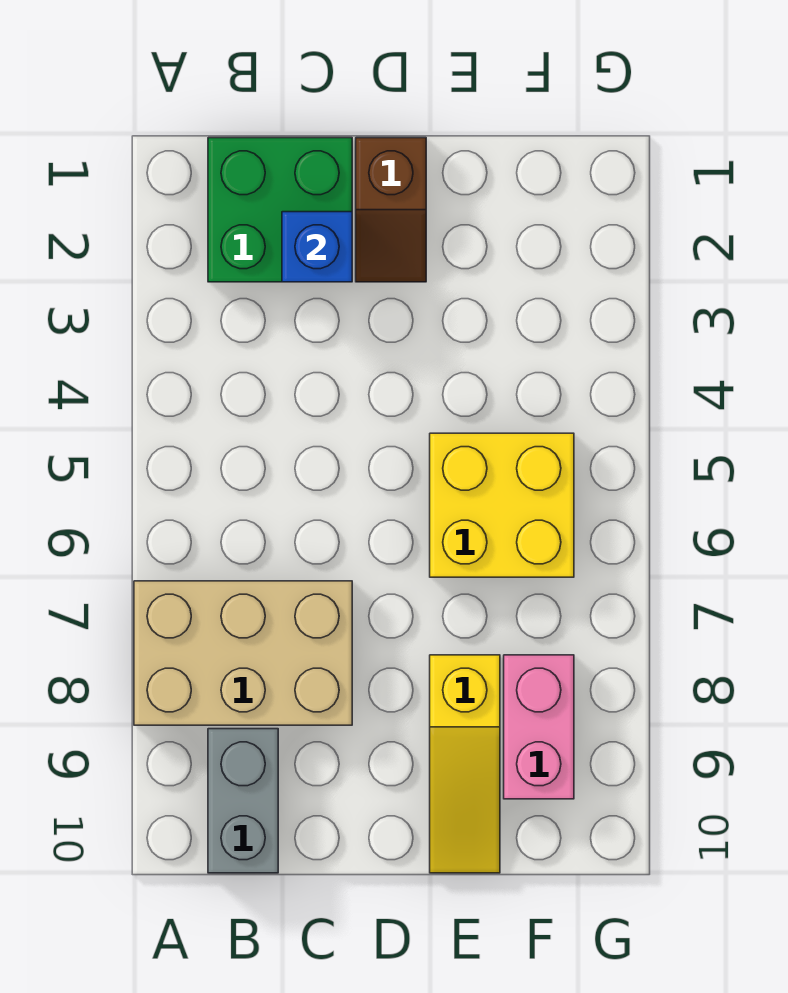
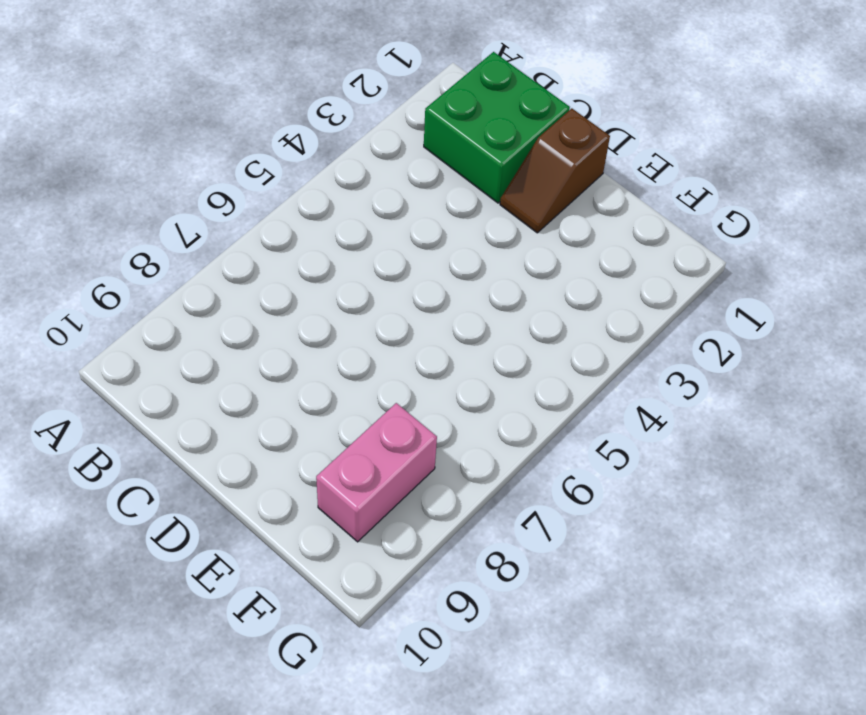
none -> tan brick A7:C8 level 1
none -> grey brick B9:B10 level 1

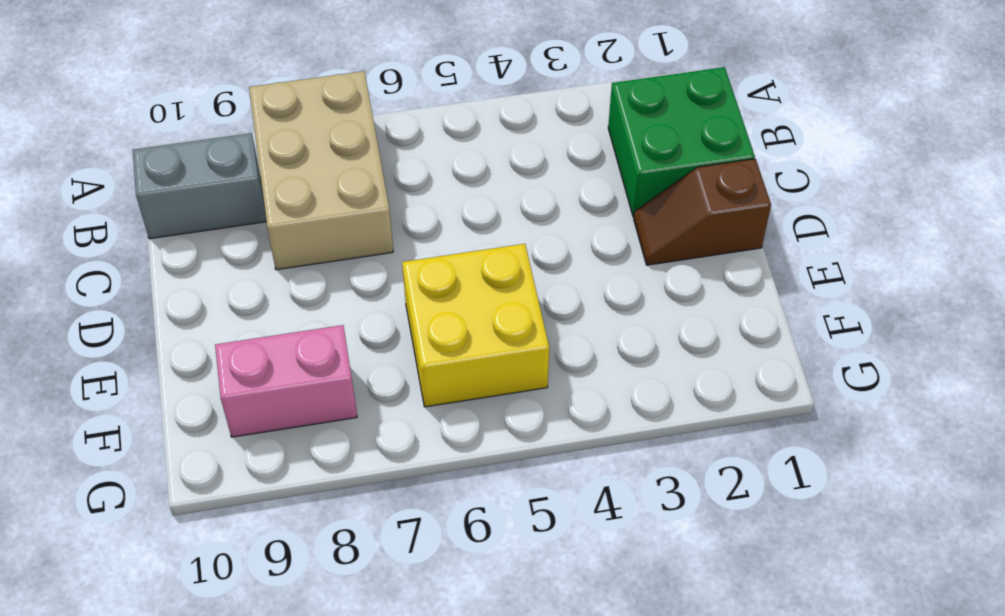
none -> yellow slope E8:E10 level 1 top 8
none -> blue brick C2 level 2

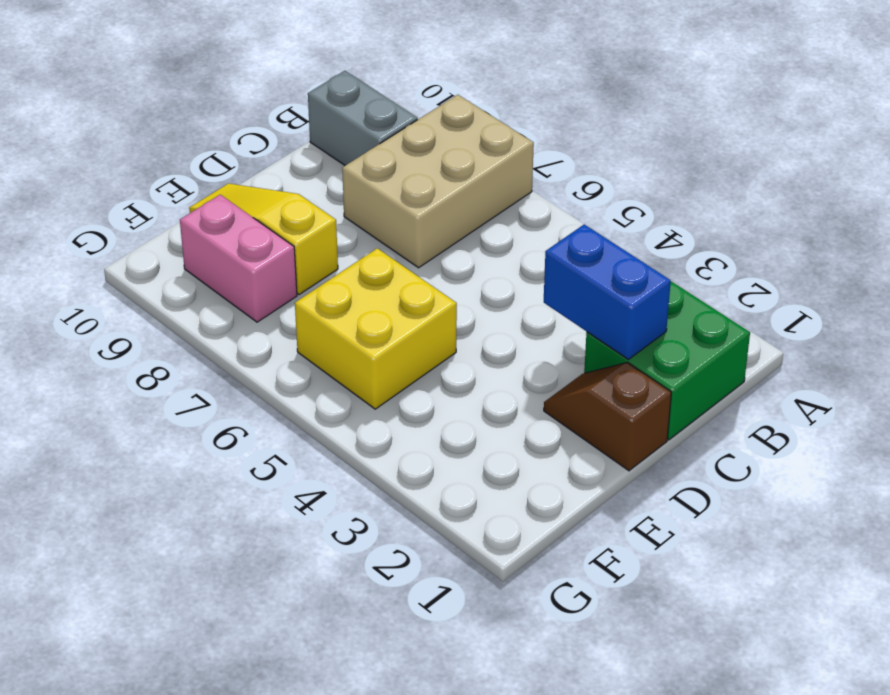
blue brick C2:C3 level 2 -> blue brick C2 level 2

